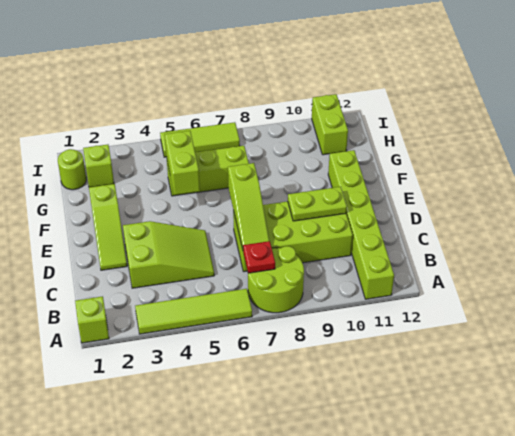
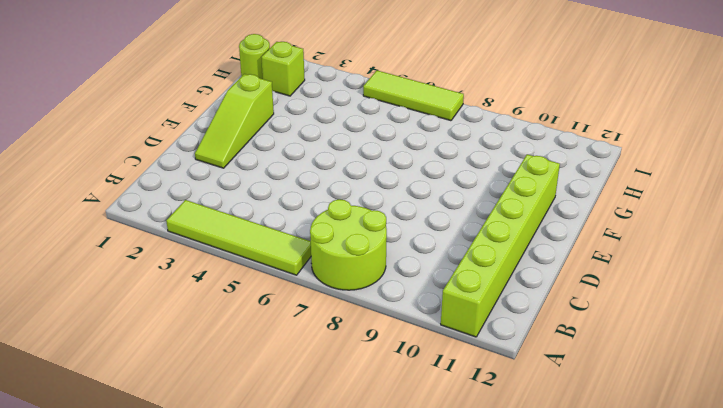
none -> lime brick A1 level 1
none -> lime slope C3:D5 level 1 top 3
none -> lime brick C7:D10 level 1

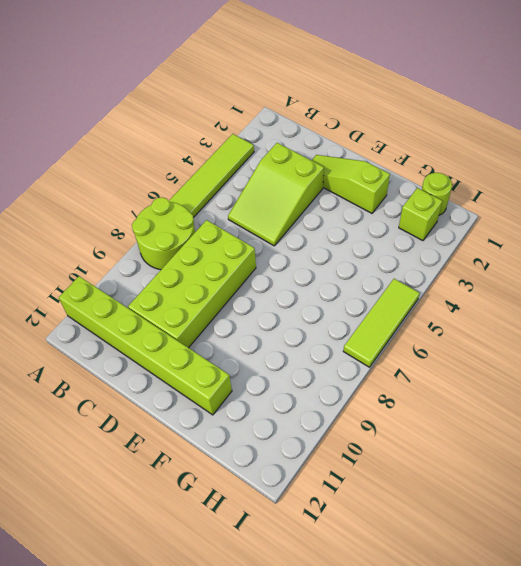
none -> lime brick A1 level 1
none -> lime brick G5:G7 level 1
none -> lime brick H11:I11 level 1

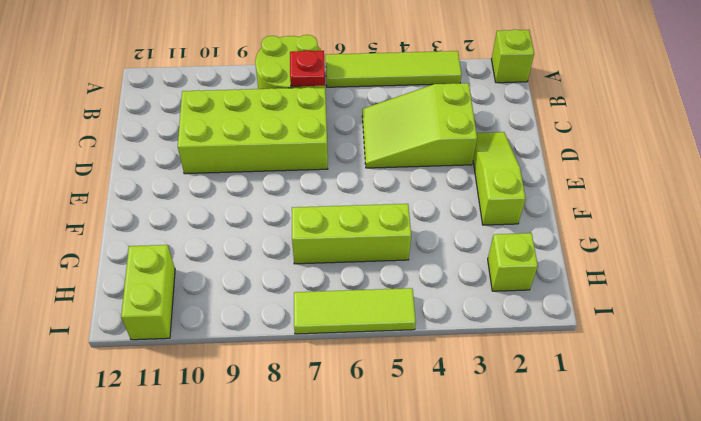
none -> lime brick A11:F11 level 1
none -> lime round brick H1 level 1
none -> lime slope C7:E7 level 2 top E

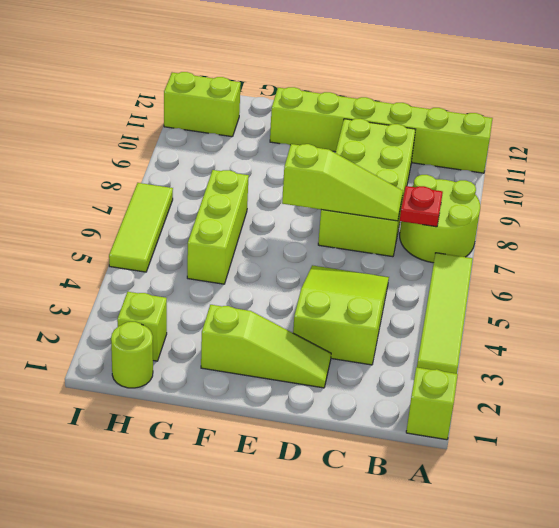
none -> lime plate D9:D10 level 2
none -> lime brick F5:G5 level 2

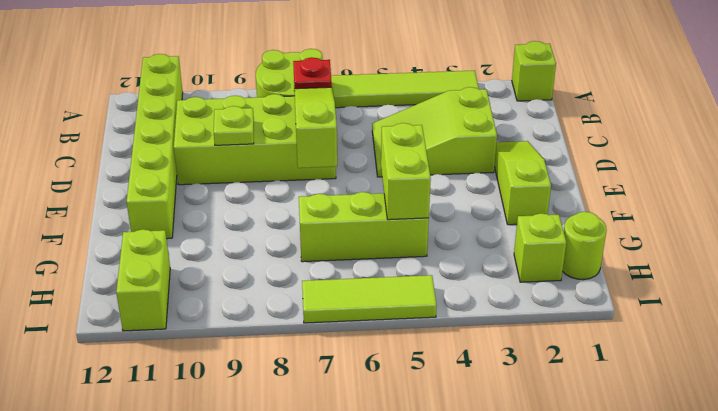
lime plate D9 level 2 -> lime plate D9:D10 level 2

